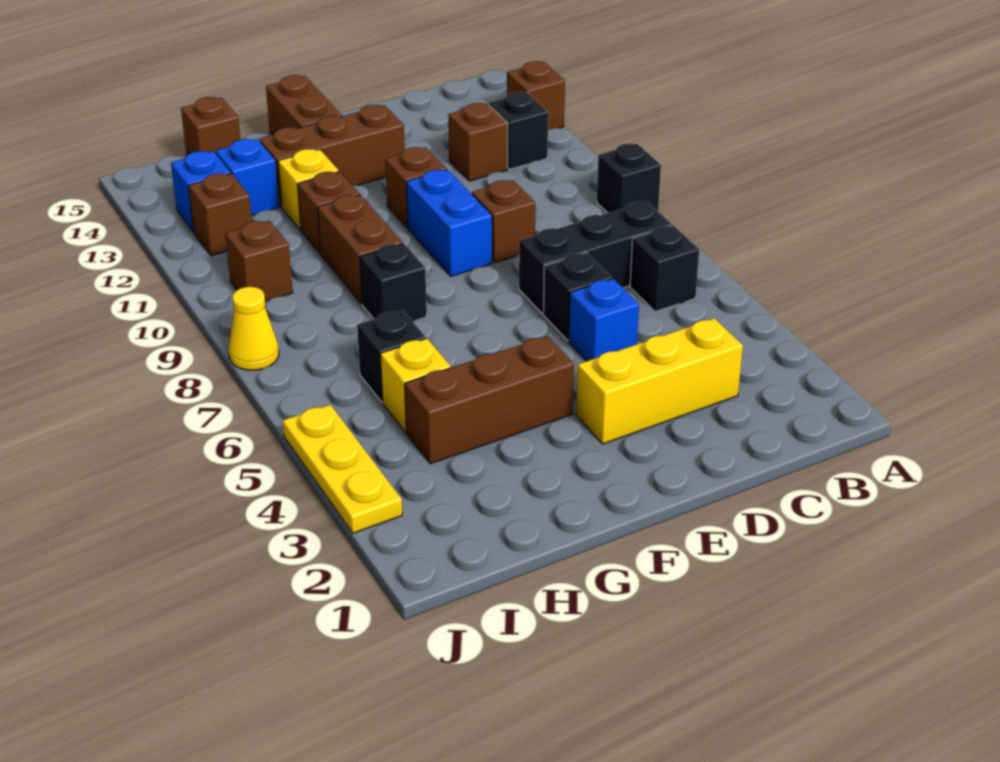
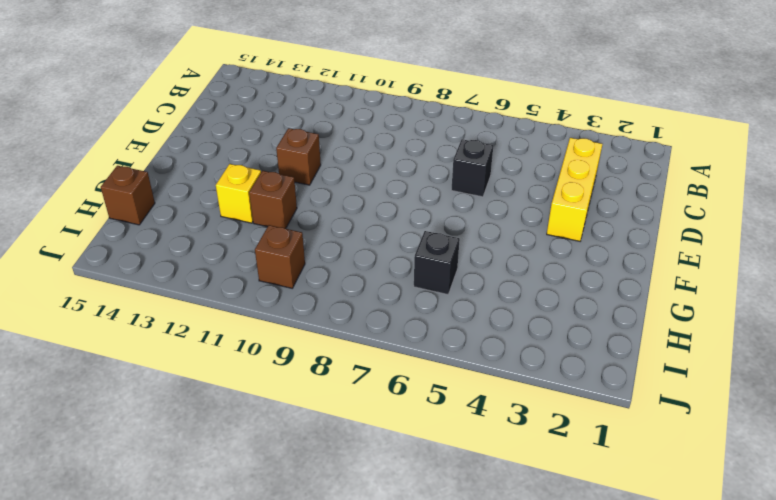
none -> black brick A9 level 1
none -> brown brick A13 level 1
none -> black brick B6 level 1

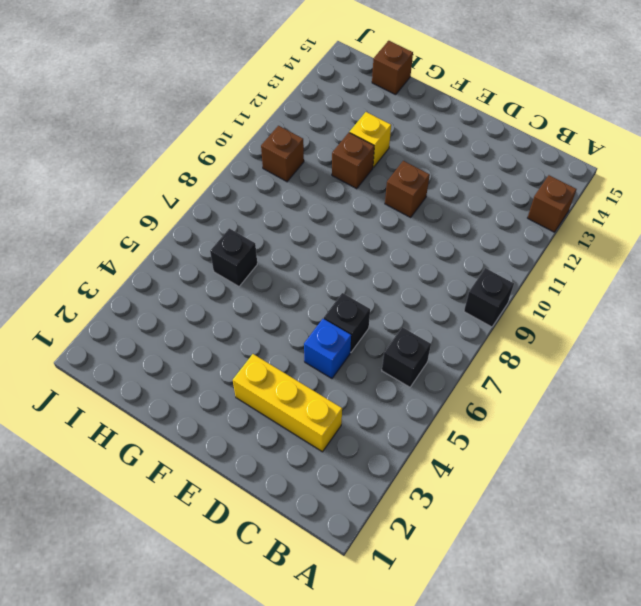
none -> black brick B7:D7 level 1
none -> black brick B12 level 1
none -> brown brick C12 level 1

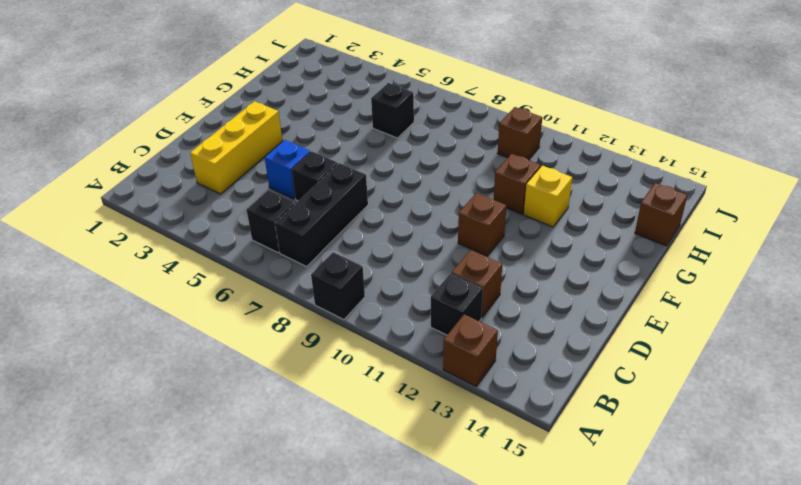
none -> brown brick D9 level 1
none -> blue brick E9:E10 level 1
none -> brown brick E13:G13 level 1

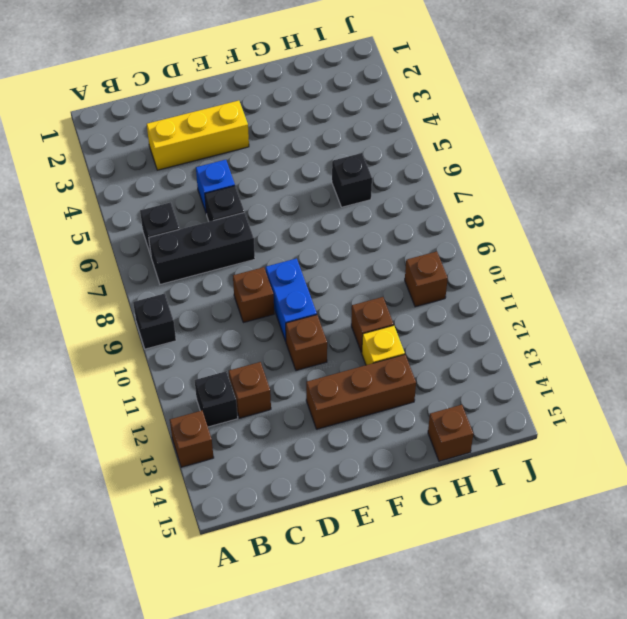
none -> brown brick F4:H4 level 1
none -> brown brick F14:F15 level 1
none -> black brick G8 level 1

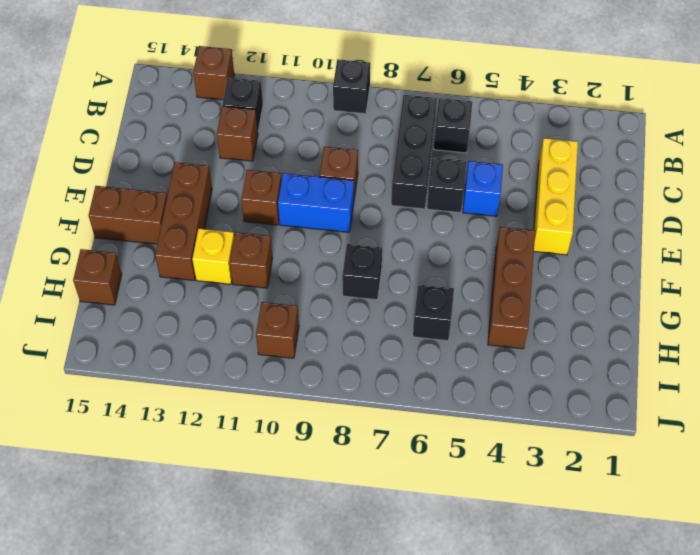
none -> brown brick G9:G10 level 1
none -> yellow brick H5 level 1
none -> blue brick H13 level 1

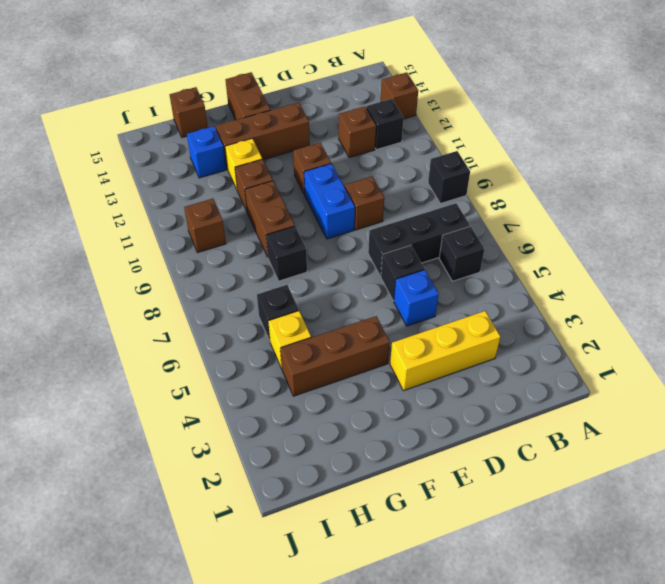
none -> brown brick I12 level 1
none -> blue brick I13 level 1
none -> yellow plate J3:J5 level 1

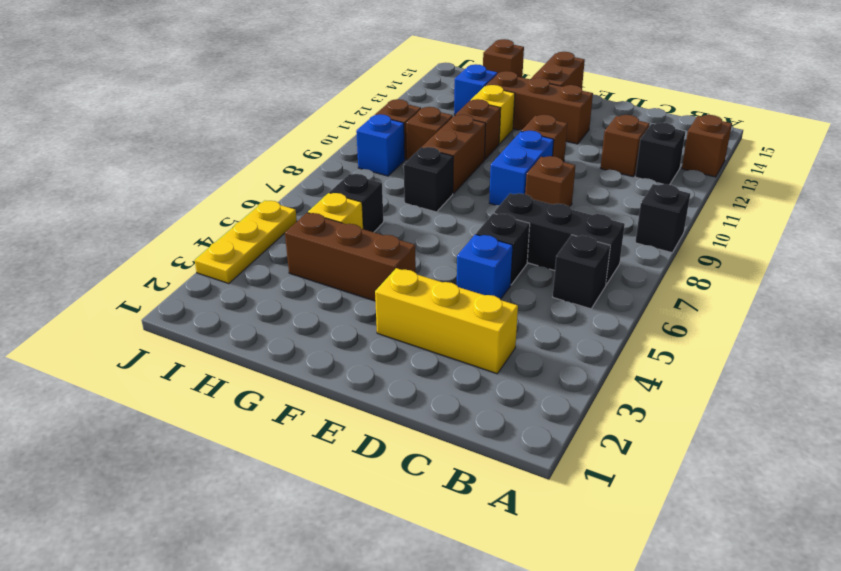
brown brick H10 level 1 -> brown brick I12 level 1
blue brick I9 level 1 -> blue brick I13 level 1
none -> yellow cone J8 level 1

